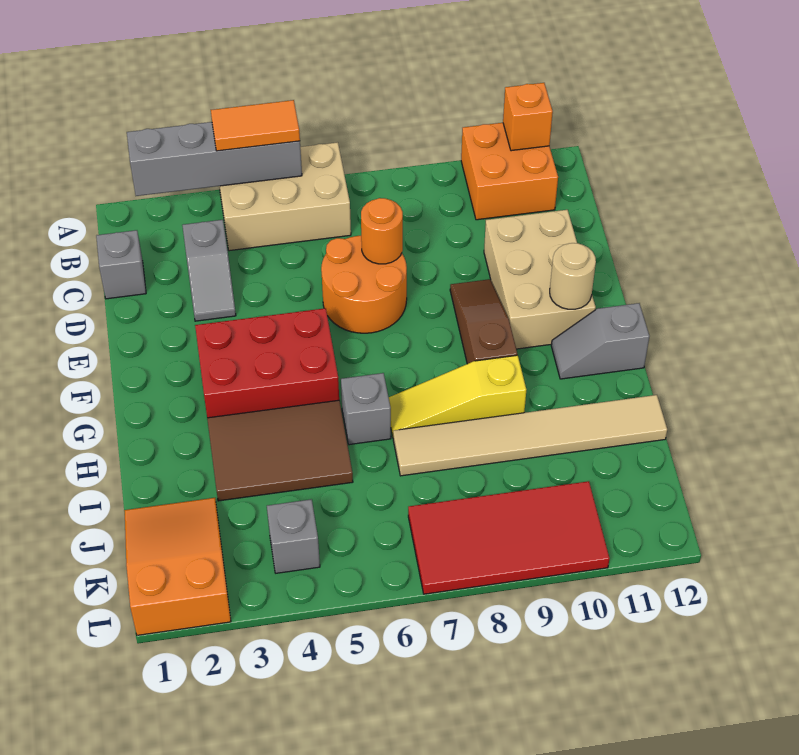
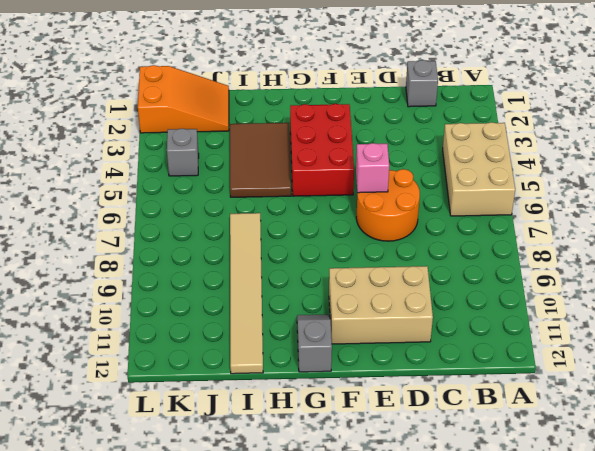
pink brick E6 level 2 -> none
none -> orange brick A10:B11 level 1
none -> grey slope C3:D3 level 1 top C
none -> brown slope E9:G9 level 1 top G

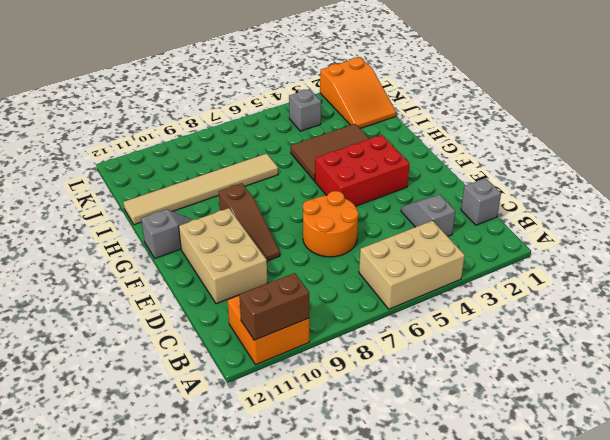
brown brick A10:A11 level 2 -> orange brick A11 level 2
none -> grey brick H6 level 1
none -> yellow slope H7:H9 level 1 top 9
none -> red tile K7:L10 level 1

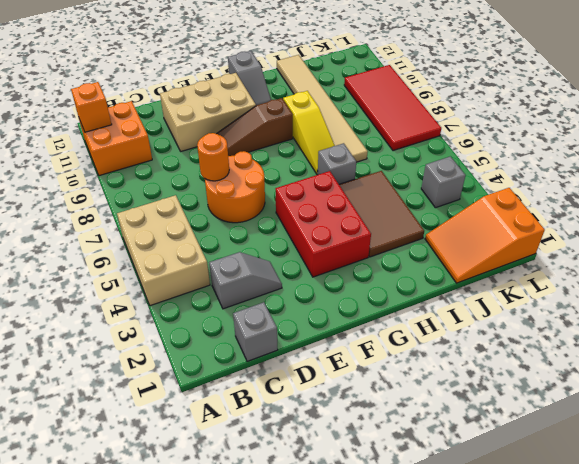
none -> grey brick A2:A5 level 2
none -> tan round brick F11 level 2
none -> orange tile A4:A5 level 3

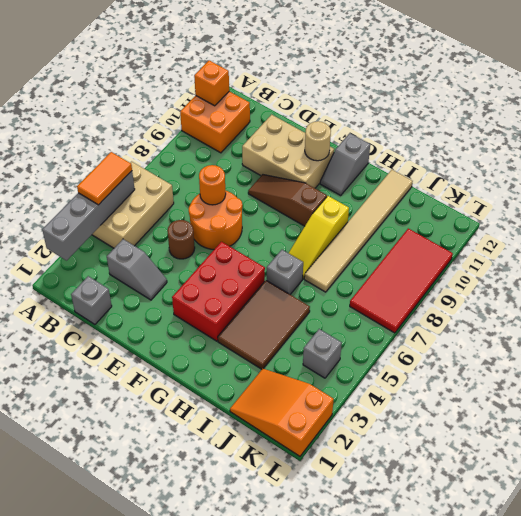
brown round brick D5 level 1 -> none

